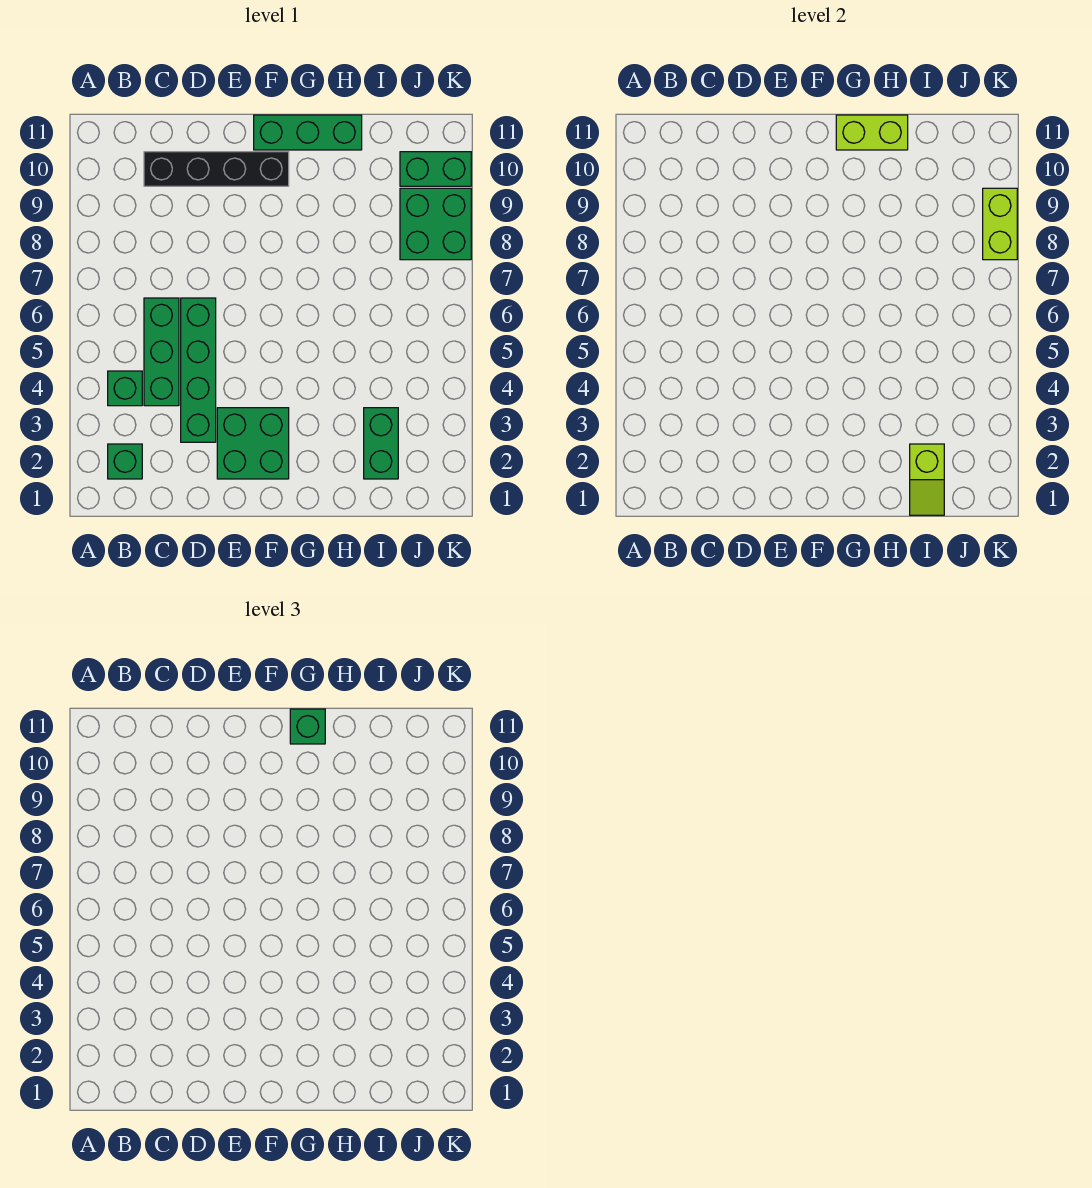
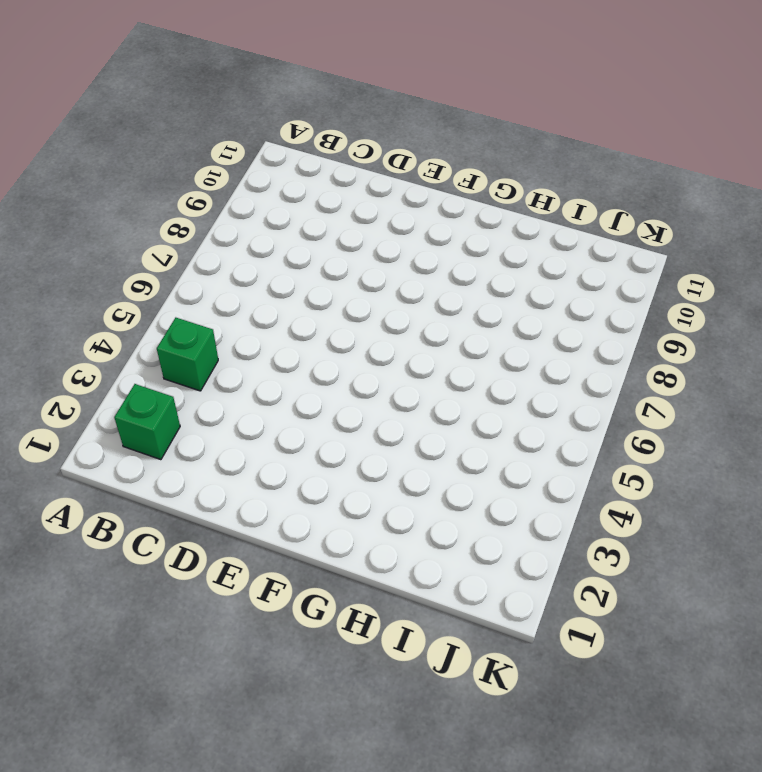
none -> green brick C4:C6 level 1
none -> black brick C10:F10 level 1
none -> green brick D3:D6 level 1

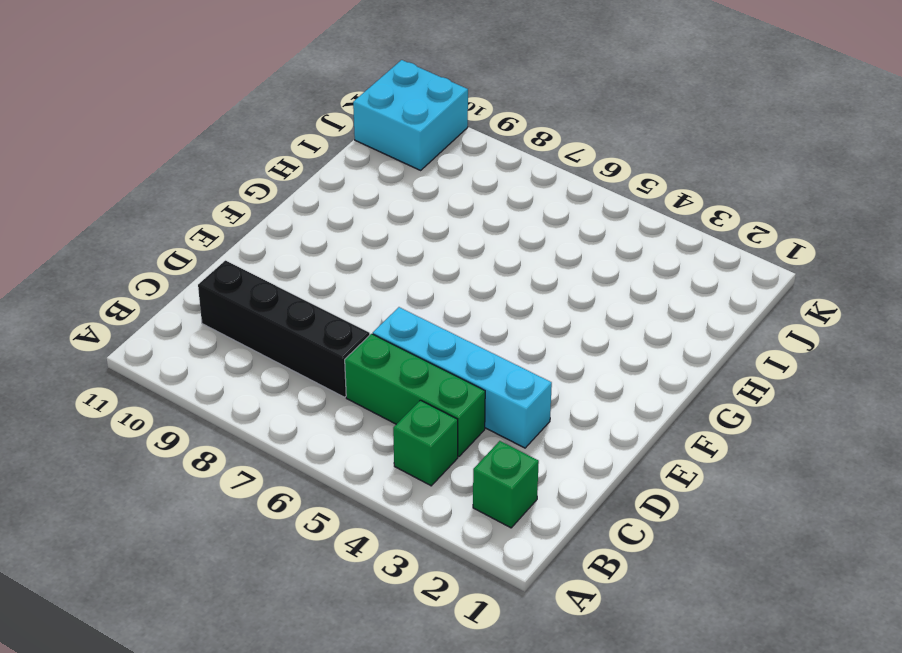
black brick C7:C10 level 1 -> black brick C10:F10 level 1
cyan brick D3:D6 level 1 -> green brick D3:D6 level 1
cyan brick J10:K11 level 1 -> green brick J10:K10 level 1
none -> green brick E2:F3 level 1
none -> green brick F11:H11 level 1
none -> green brick I2:I3 level 1

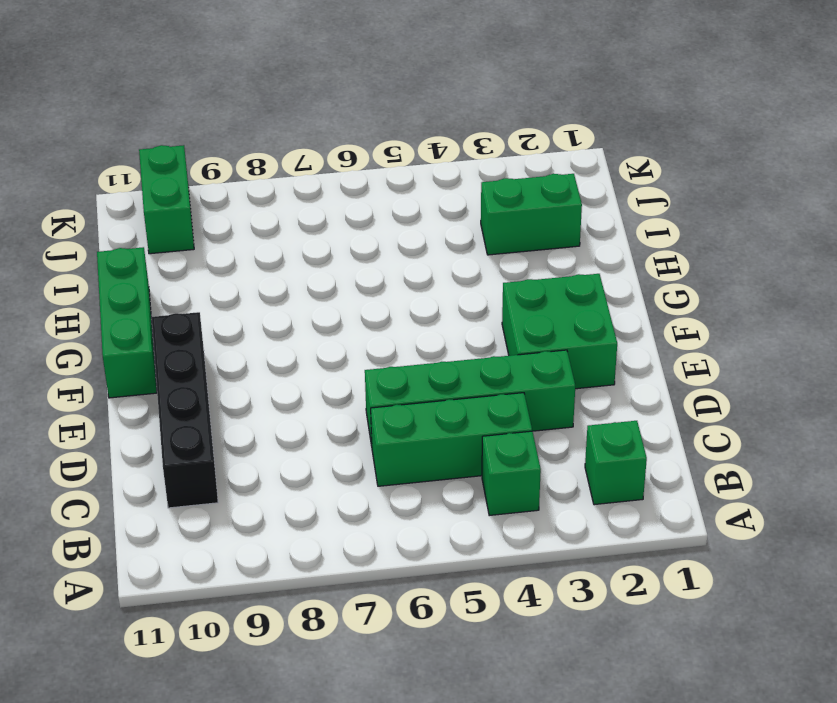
none -> green brick J8:K9 level 1
none -> lime brick G11:H11 level 2
none -> lime slope I1:I2 level 2 top 2

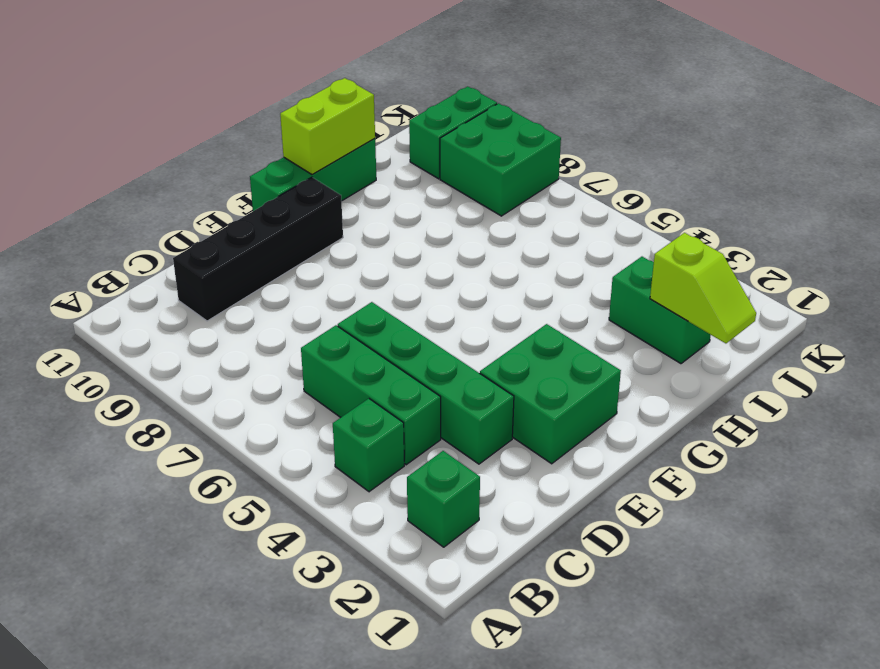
none -> lime brick K8:K9 level 2
none -> green brick G11 level 3

